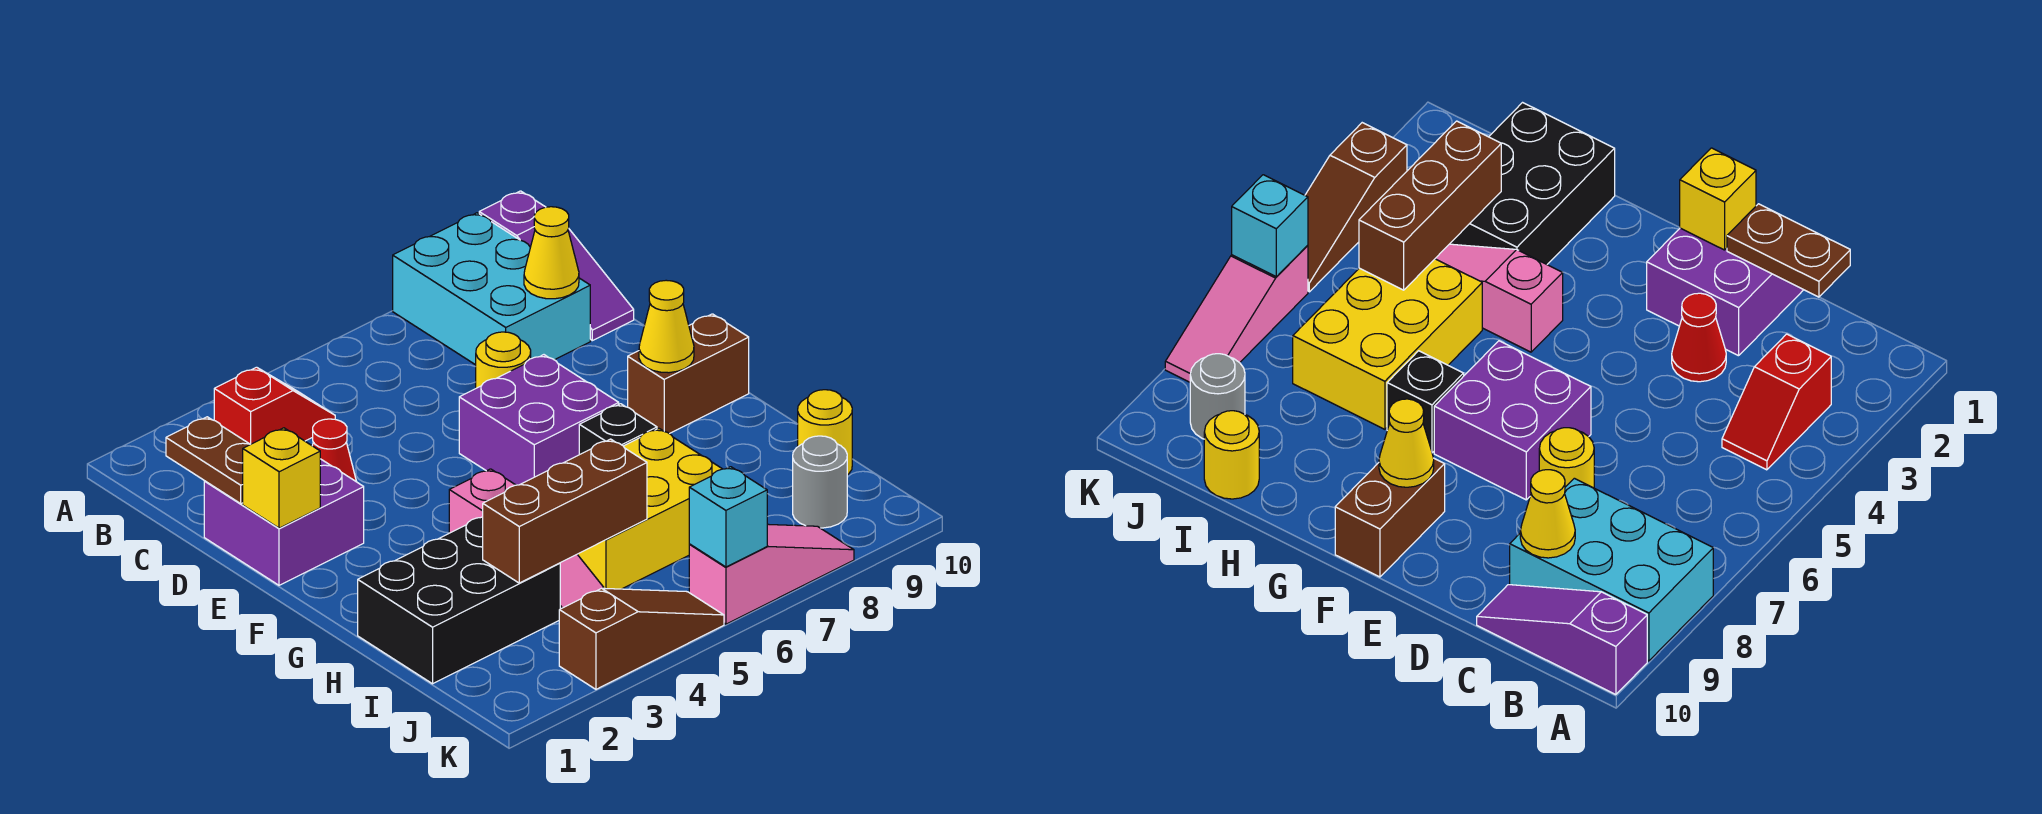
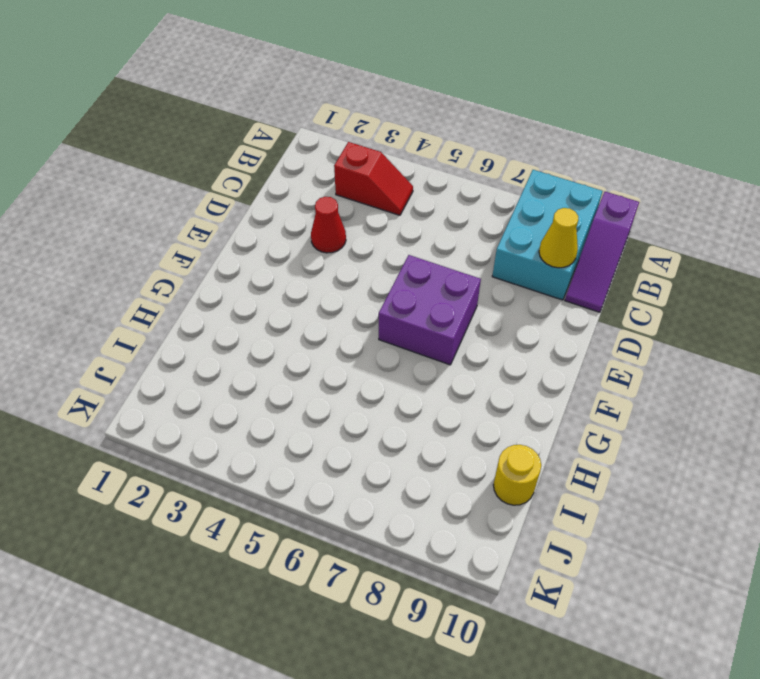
none -> purple brick D1:E2 level 1
none -> yellow round brick D7 level 1
none -> brown brick F9:F10 level 1

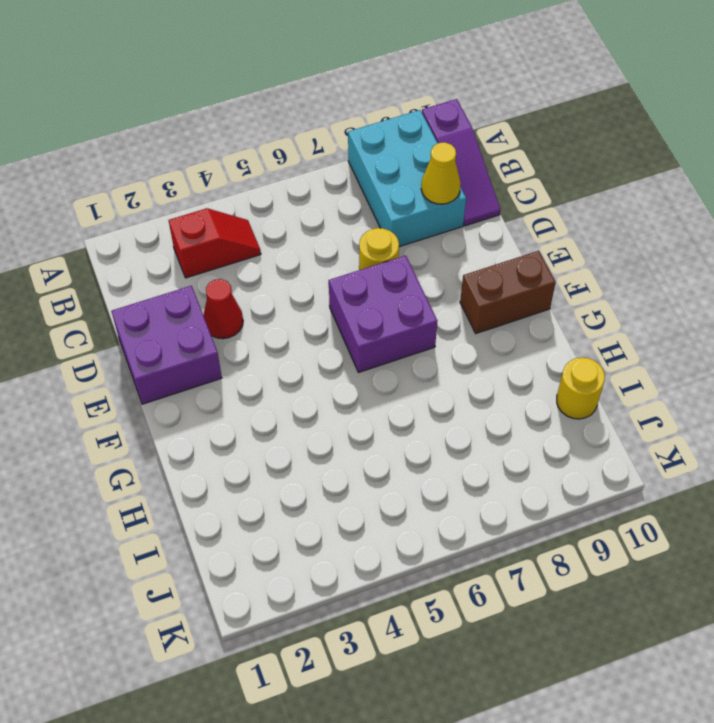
none -> pink slope G4:I4 level 1 top G
none -> black brick G7 level 1
none -> black brick H1:I3 level 1

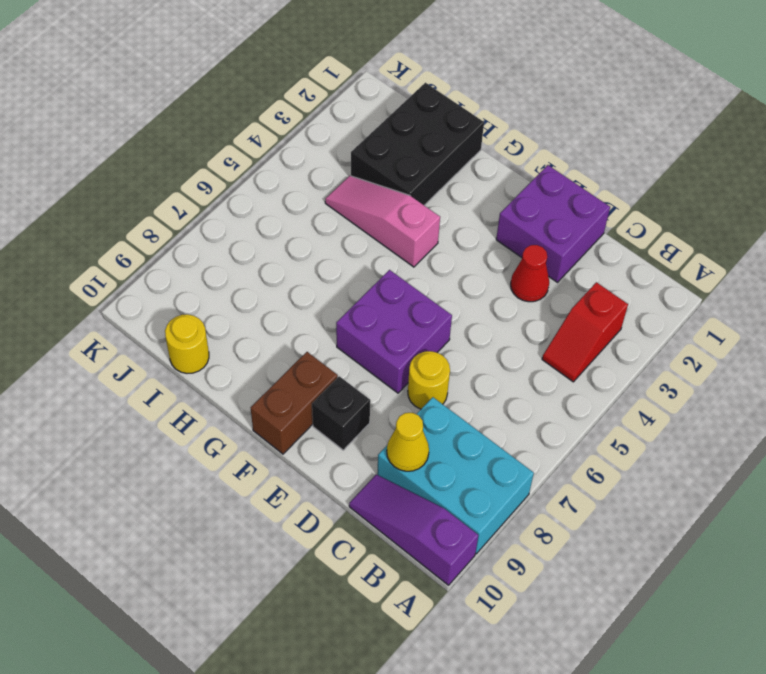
black brick E9 level 1 -> black brick G7 level 1
none -> yellow brick H5:I7 level 1
none -> grey round brick J9 level 1
none -> brown slope K3:K5 level 1 top 3

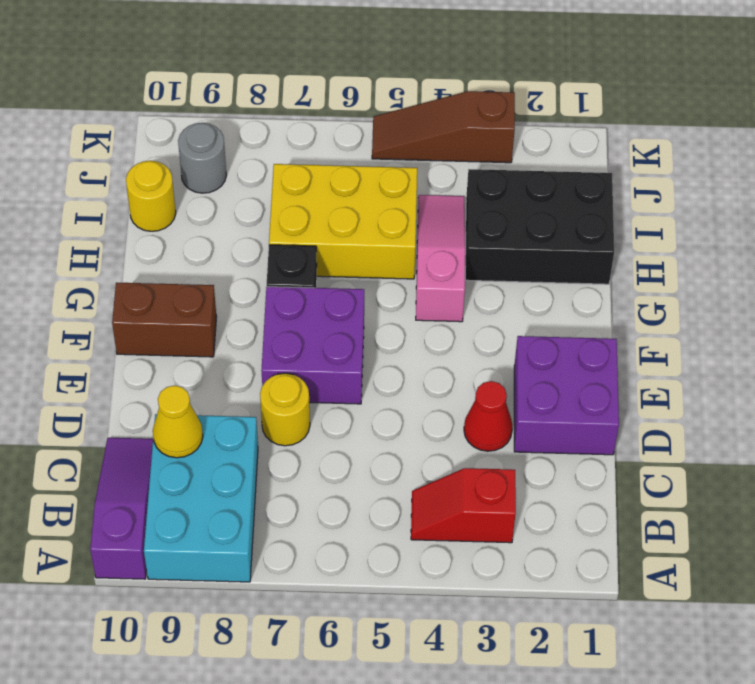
none -> pink slope K6:K8 level 1 top 6
none -> brown plate C1:D1 level 2
none -> yellow brick E1 level 2

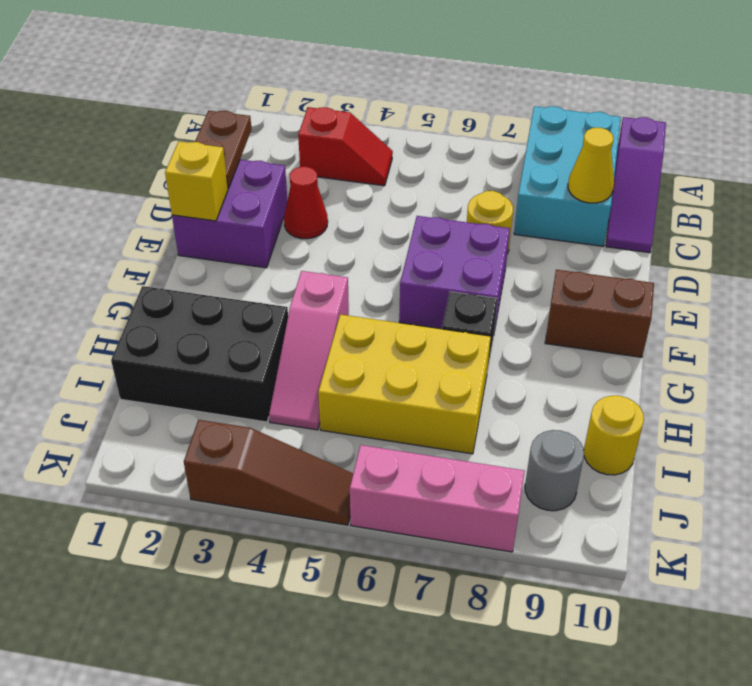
pink brick K6:K8 level 1 -> pink slope K6:K8 level 1 top 6
none -> yellow cone F9 level 2
none -> brown brick I3:I5 level 2
none -> cyan brick K6 level 2

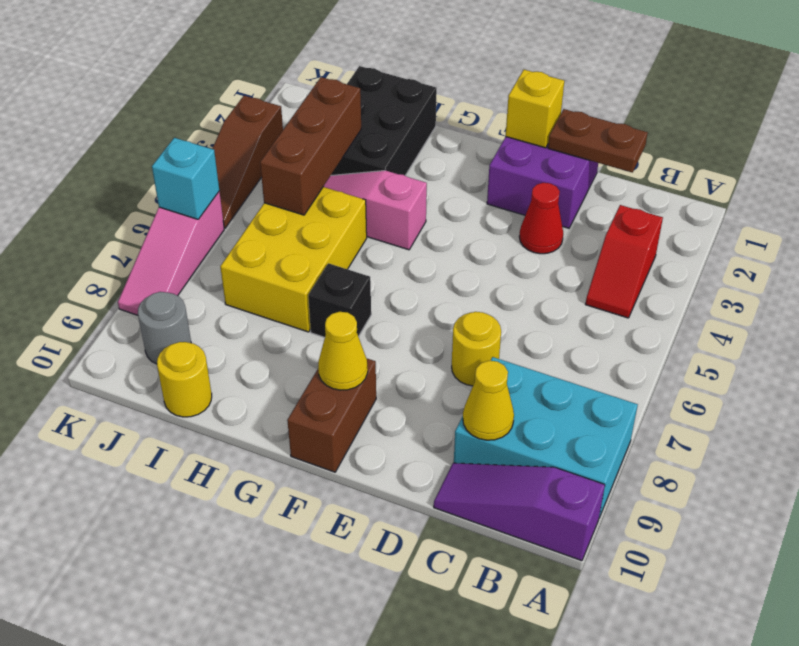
none -> purple brick E6:F7 level 1

